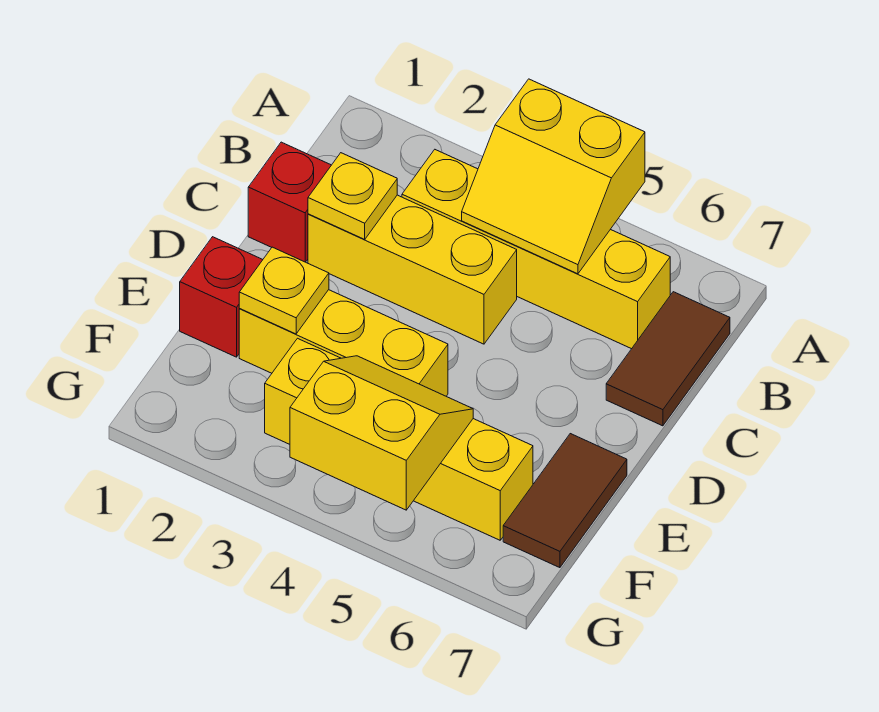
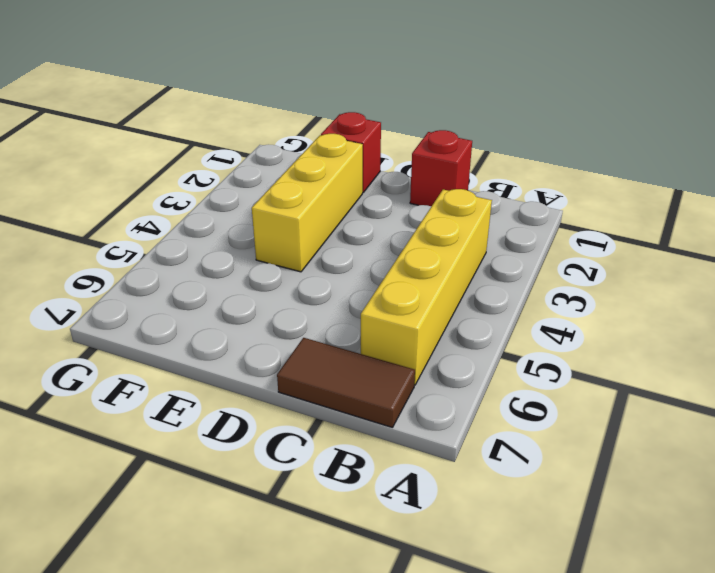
none -> yellow brick C2:C4 level 1
none -> brown tile E7:F7 level 1
none -> yellow brick F3:F6 level 1

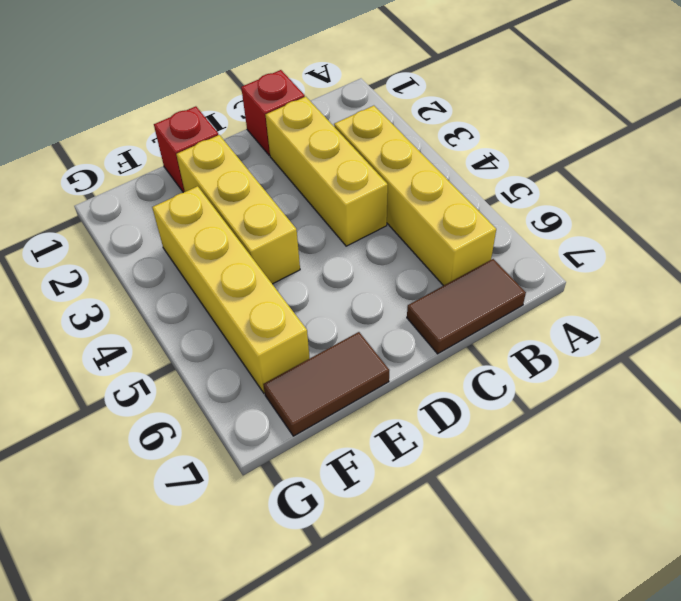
none -> yellow slope A4:B5 level 2 top A
none -> yellow plate C2 level 2
none -> yellow plate E2 level 2

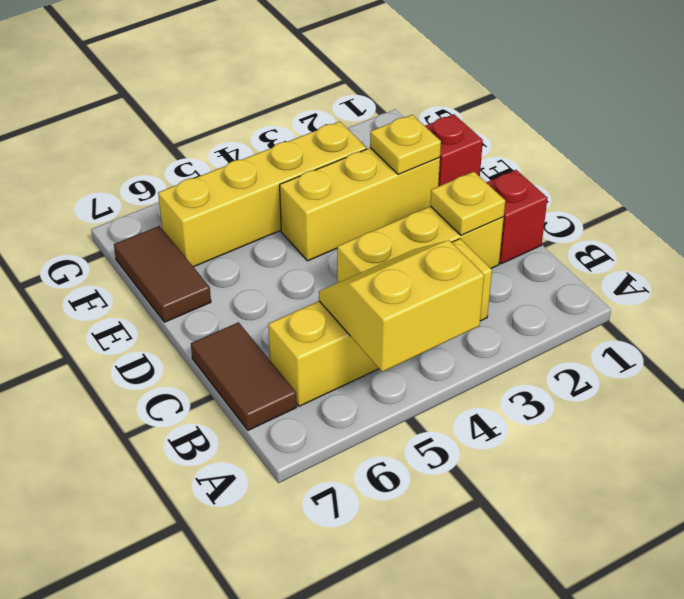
none -> yellow slope F4:G5 level 2 top G

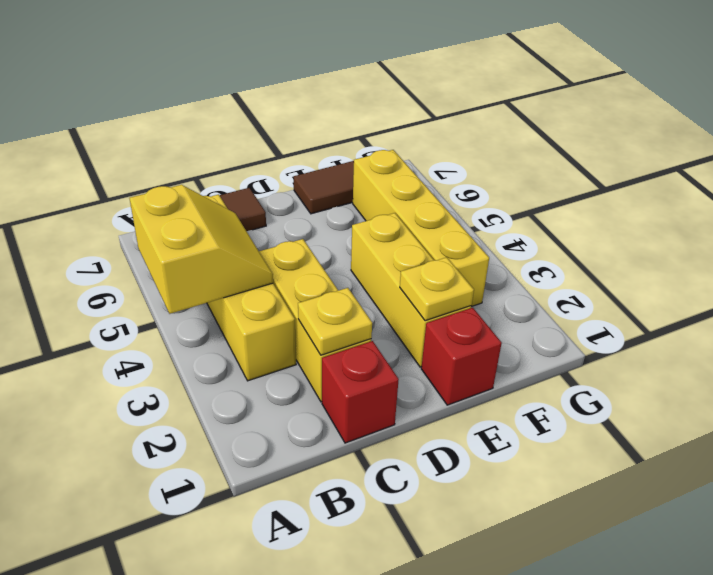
none -> yellow slope F4:G5 level 2 top G

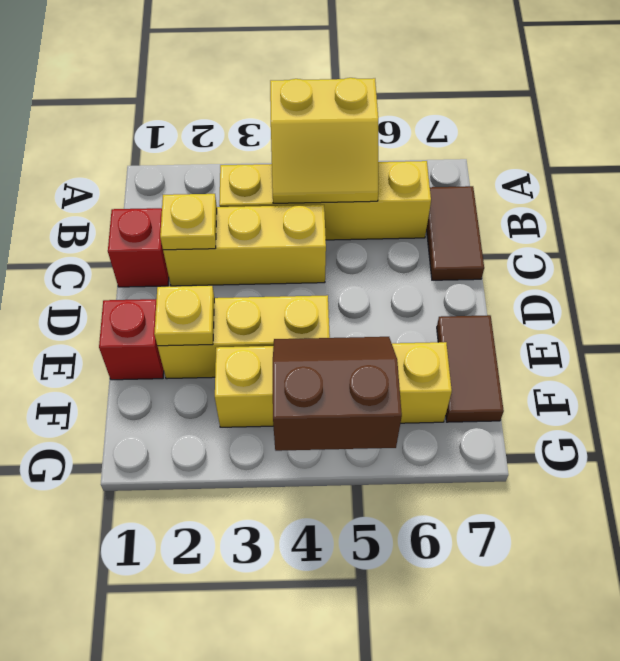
brown slope F4:G5 level 2 top G -> yellow slope F4:G5 level 2 top G

